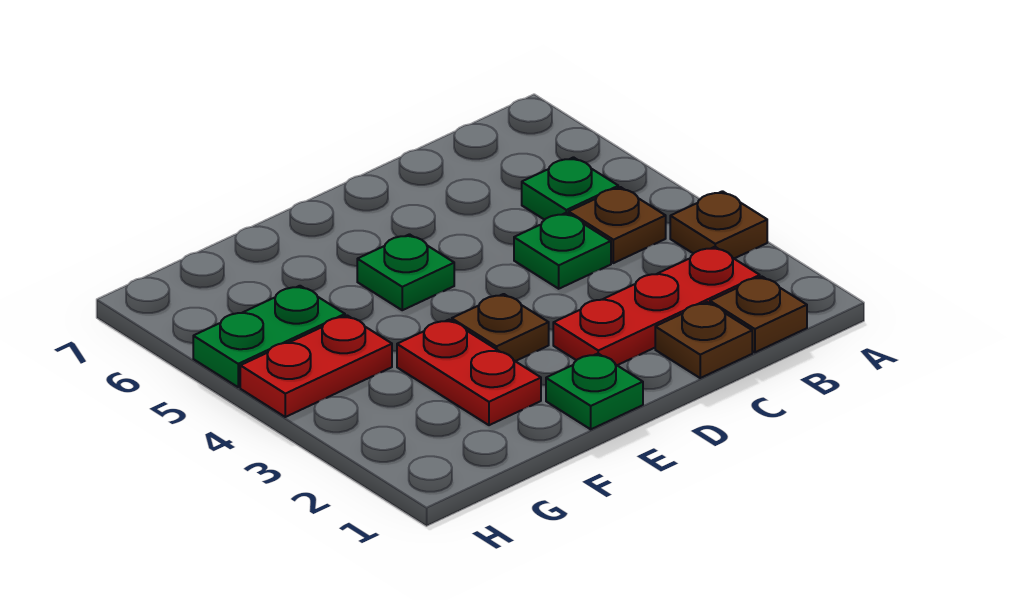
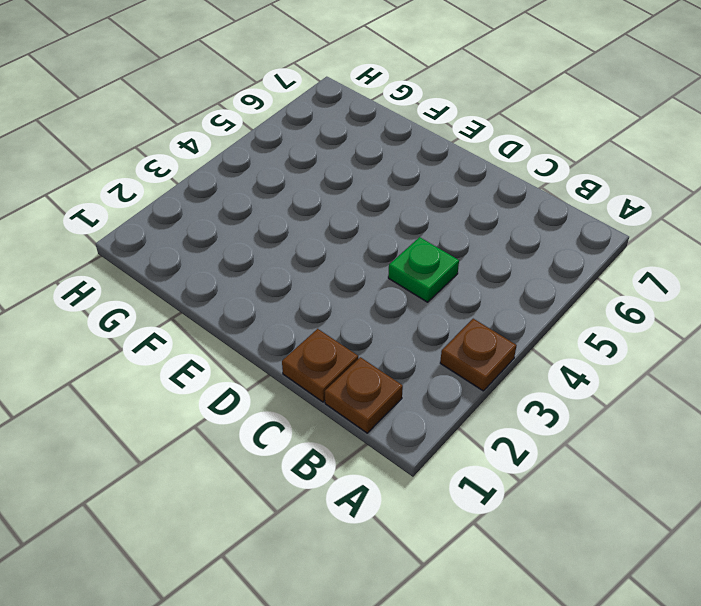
none -> red plate B2:D2 level 1
none -> brown plate B4 level 1
none -> green plate B5 level 1

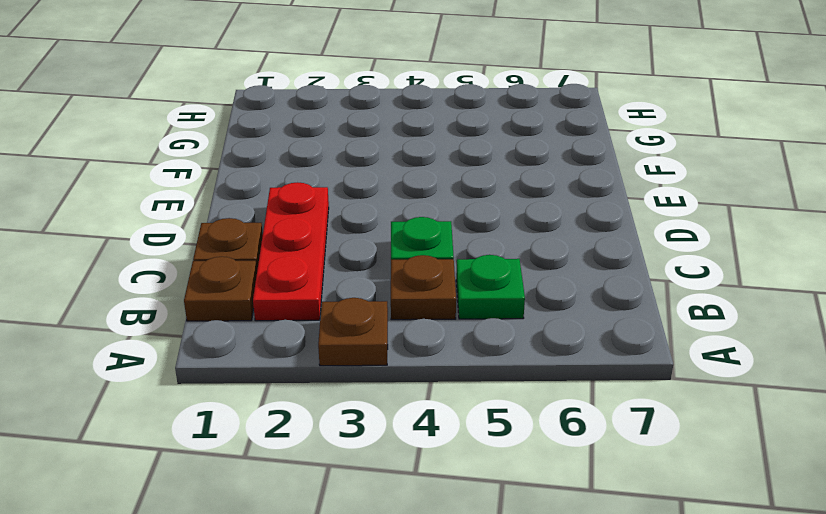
none -> green plate E1 level 1
none -> brown plate E3 level 1
none -> green plate E5 level 1

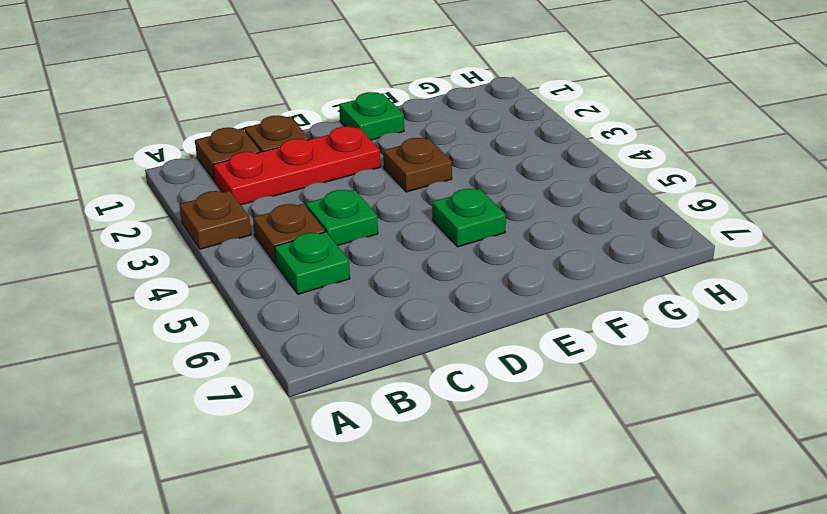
none -> red plate F2:F3 level 1
none -> red plate G4:H4 level 1
none -> green plate G5:H5 level 1

